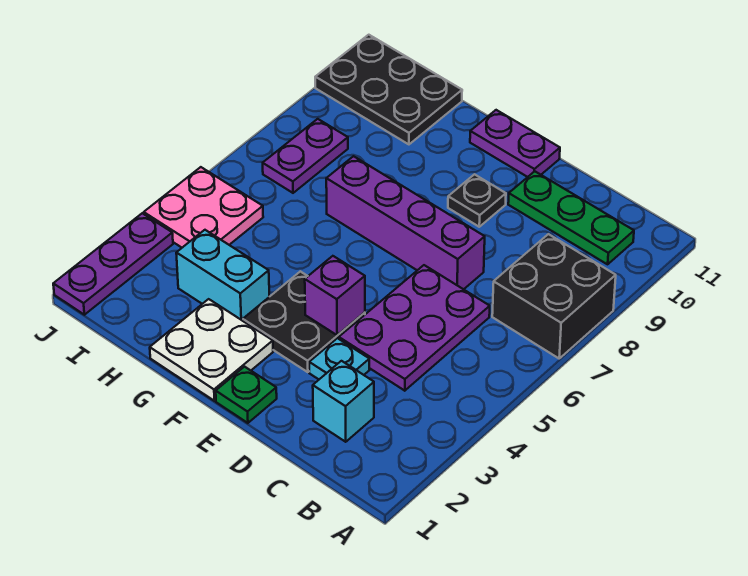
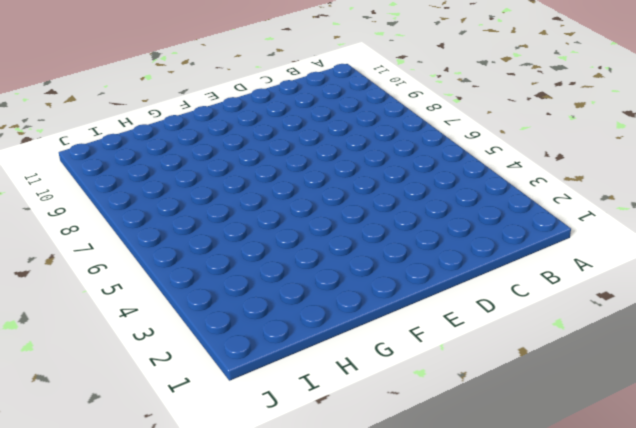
none -> black brick A7:B8 level 1
none -> green plate B10:D10 level 1
none -> cyan brick C2 level 1

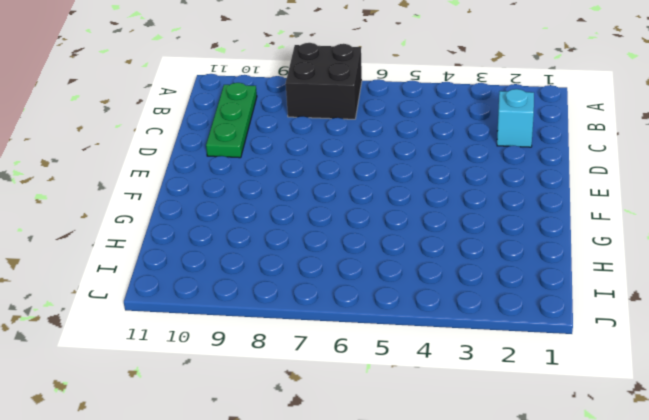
none -> purple plate C4:D6 level 1
none -> cyan plate D3 level 1
none -> purple brick D7:G7 level 1

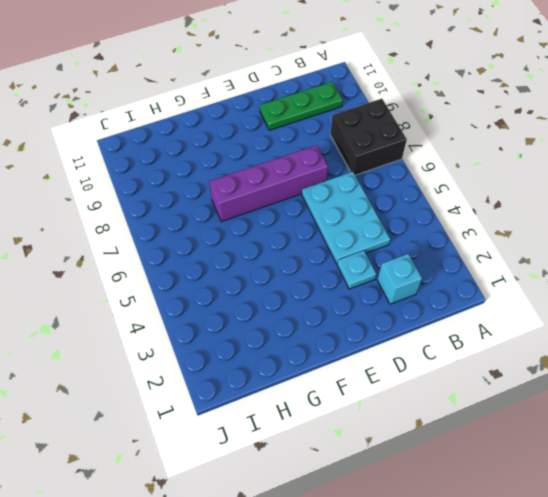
cyan plate C4:D6 level 1 -> purple plate C4:D6 level 1
none -> green plate E1 level 1
none -> black plate E3:F4 level 1
none -> black plate E9 level 1

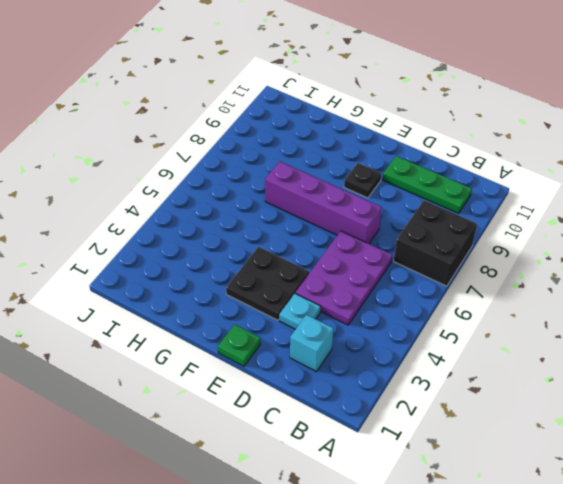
none -> purple plate E11:F11 level 1
none -> white plate F1:G2 level 1
none -> cyan brick G3:H3 level 1

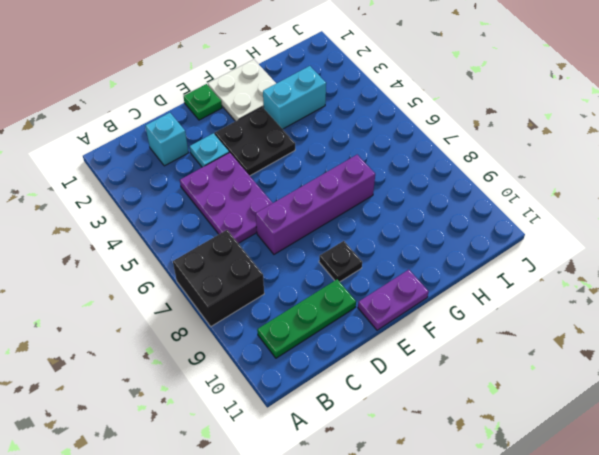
none -> black plate H10:J11 level 1
none -> pink plate I4:J5 level 1
none -> purple plate I7:I8 level 1

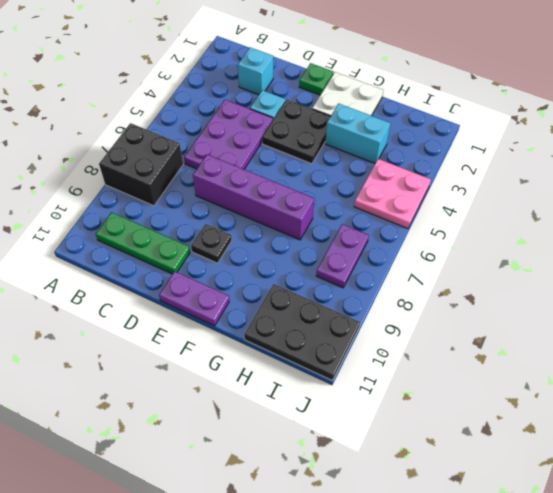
none -> purple plate J1:J3 level 1
none -> purple brick E4 level 2

